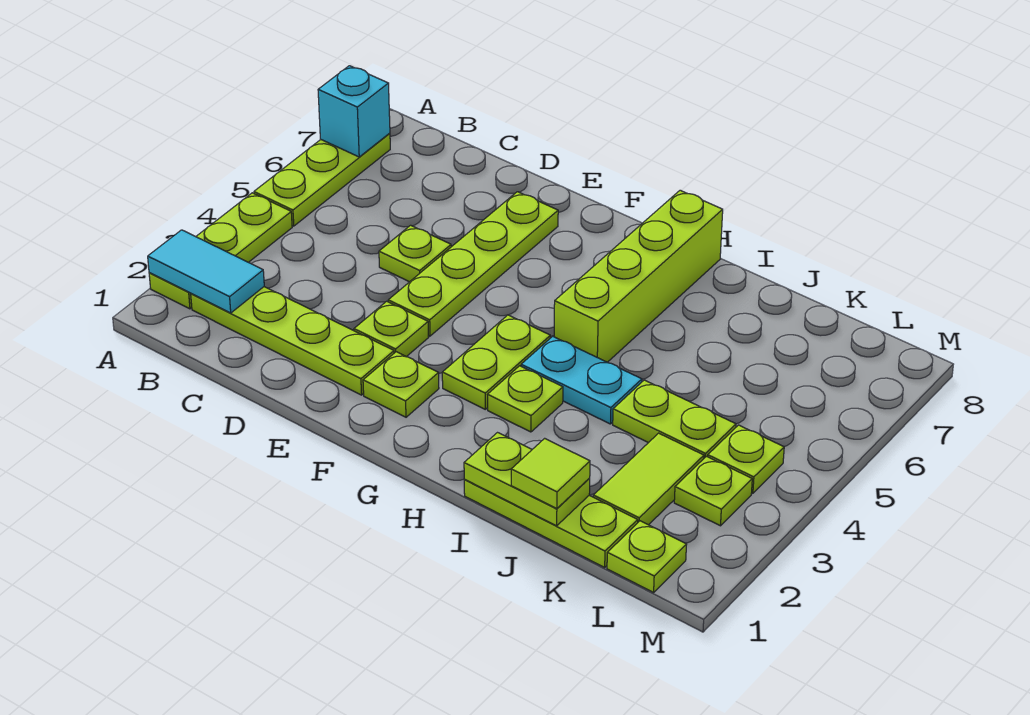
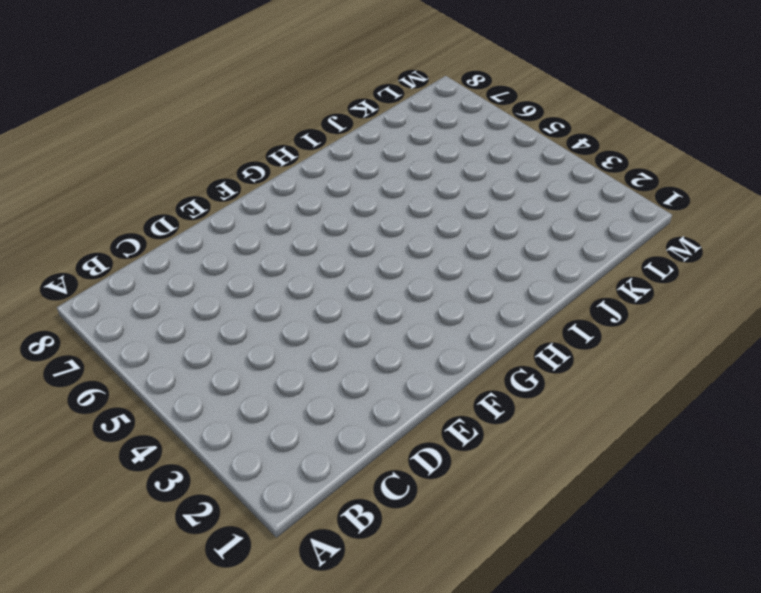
none -> lime plate A2:A4 level 1
none -> lime plate A5:A7 level 1
none -> lime plate B2:E2 level 1

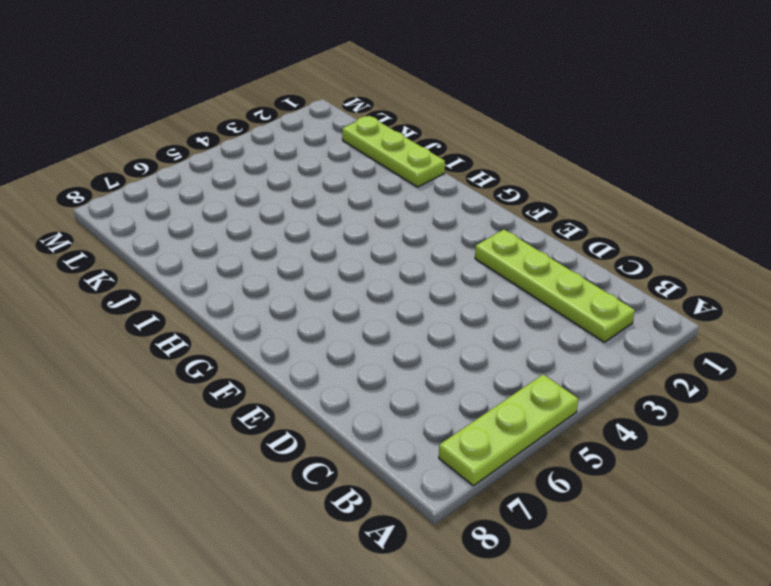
none -> lime plate A2:A4 level 1
none -> lime plate D5 level 1
none -> lime plate E3 level 1

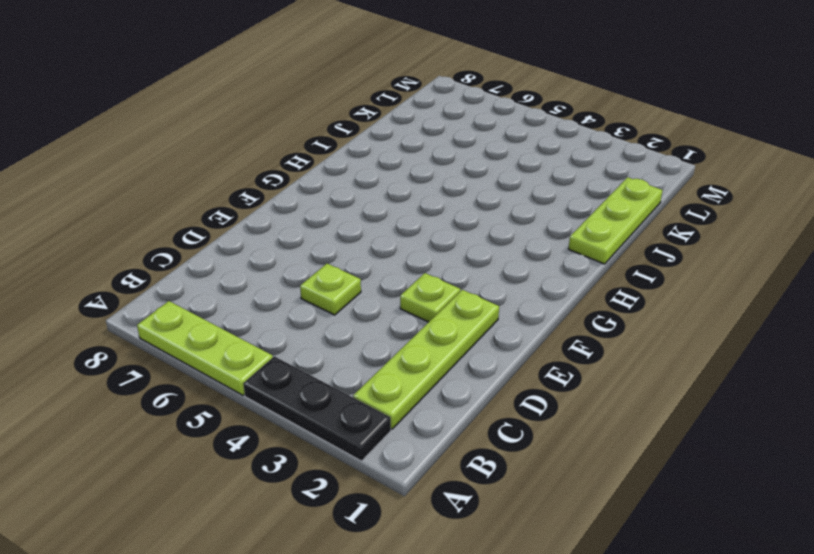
black plate A2:A4 level 1 -> lime plate A2:A4 level 1
none -> lime plate E4:E7 level 1
none -> lime plate F2 level 1
none -> lime plate G3:G4 level 1

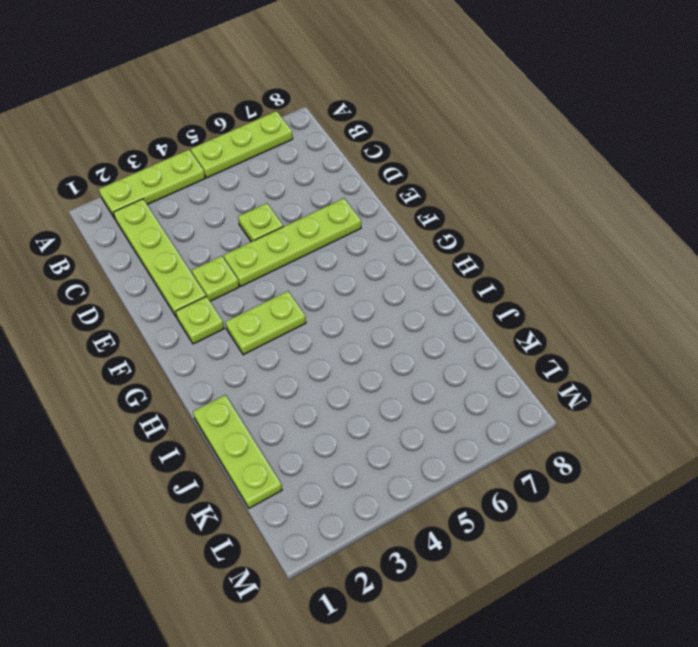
none -> lime plate H3 level 1
none -> cyan plate H4:I4 level 1
none -> lime brick H5:H8 level 1

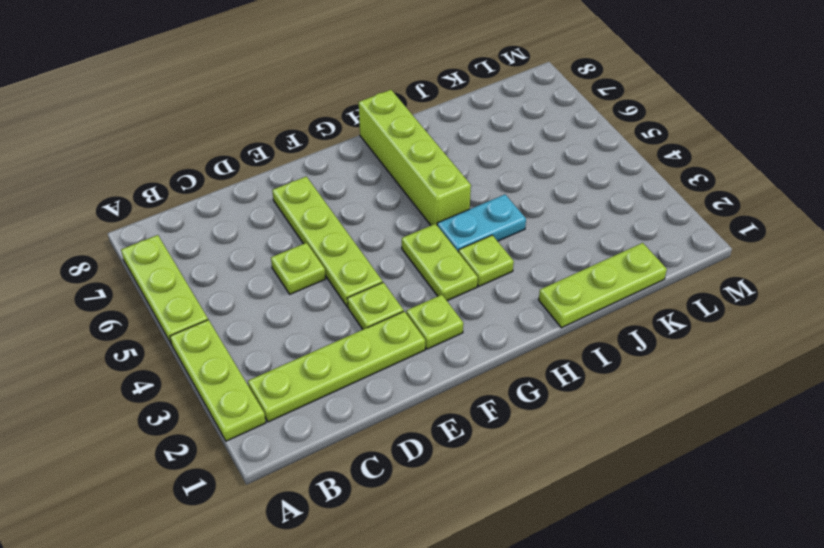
none -> lime plate J4:K4 level 1
none -> lime tile K2:K3 level 1
none -> lime plate L1 level 1

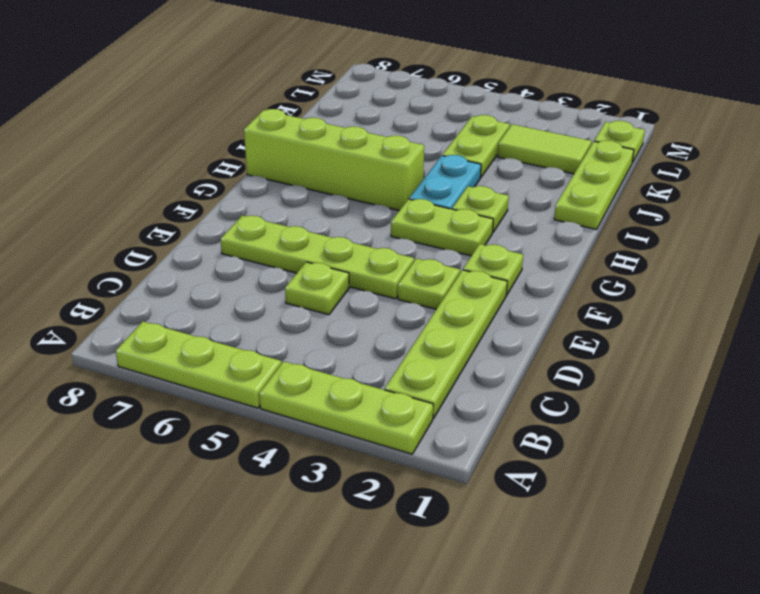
none -> lime plate L3 level 1
none -> lime plate L4 level 1
none -> cyan tile A2:B2 level 2

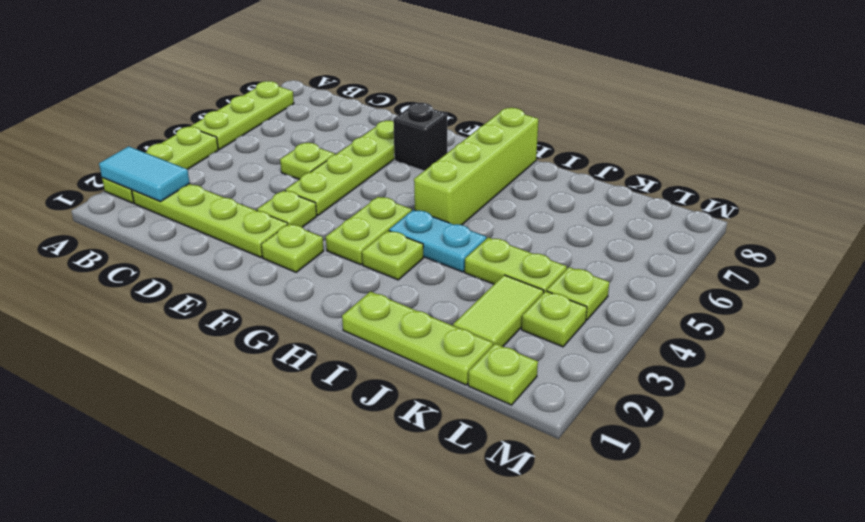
black brick F7 level 1 -> none
none -> cyan brick A7 level 2
none -> lime plate I1:J1 level 2
none -> lime tile J1 level 3

